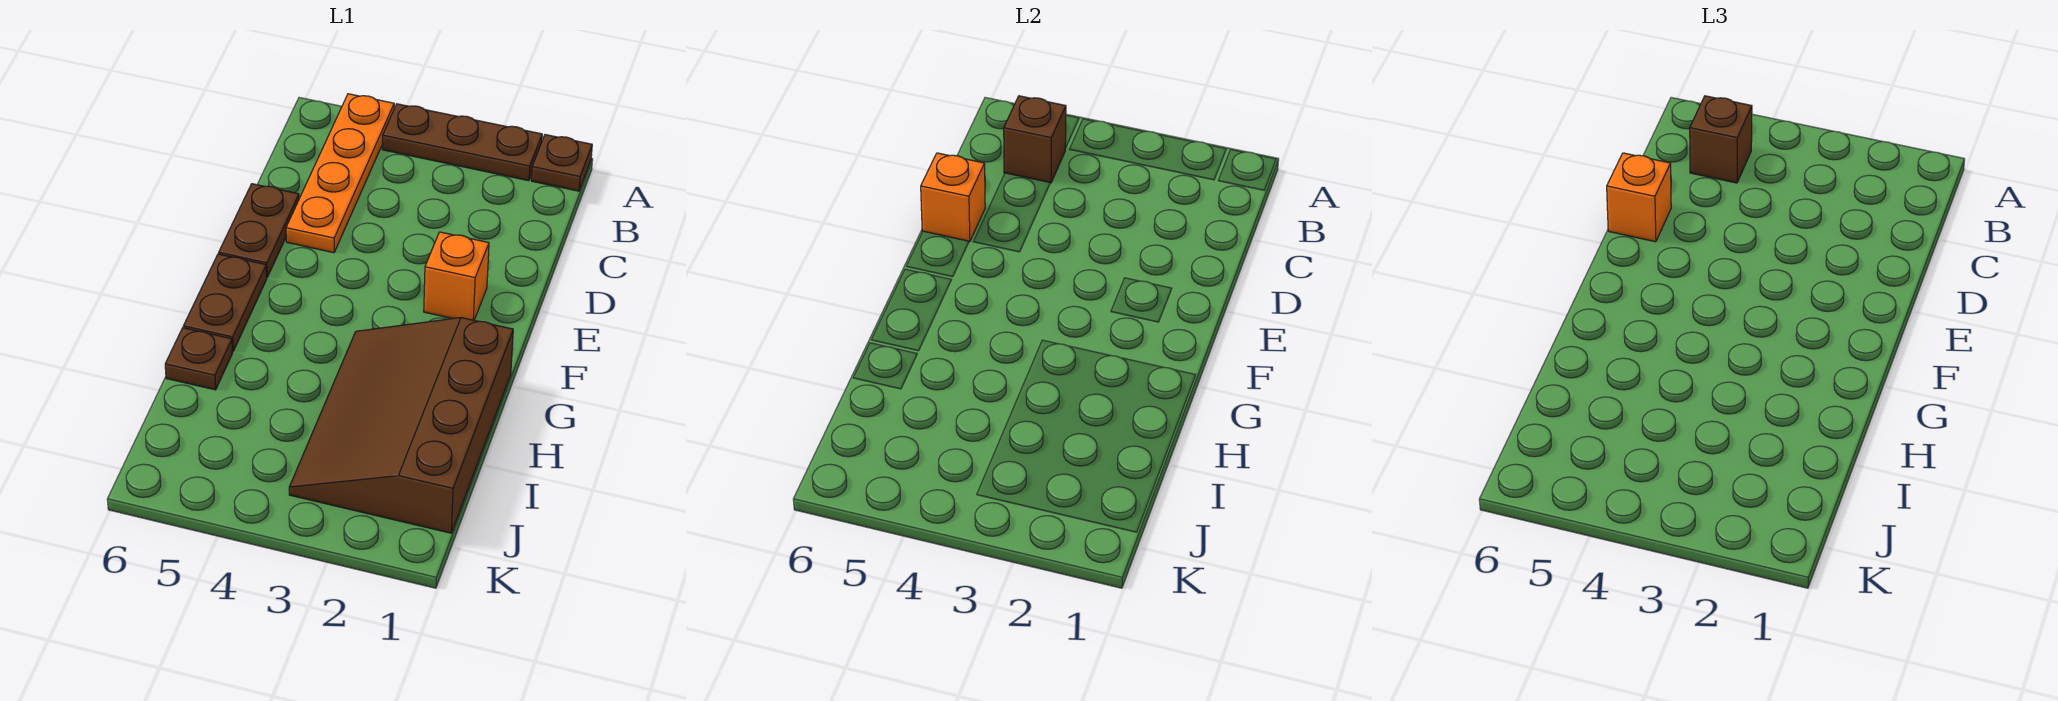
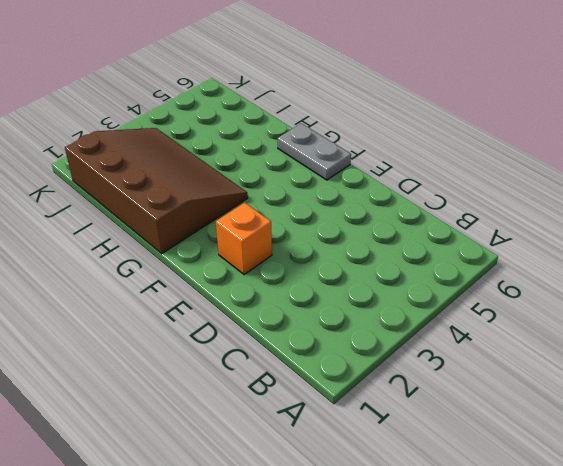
grey plate F6:G6 level 1 -> brown plate F6:G6 level 1
none -> brown plate A1 level 1
none -> brown plate A2:A4 level 1
none -> orange plate A5:D5 level 1

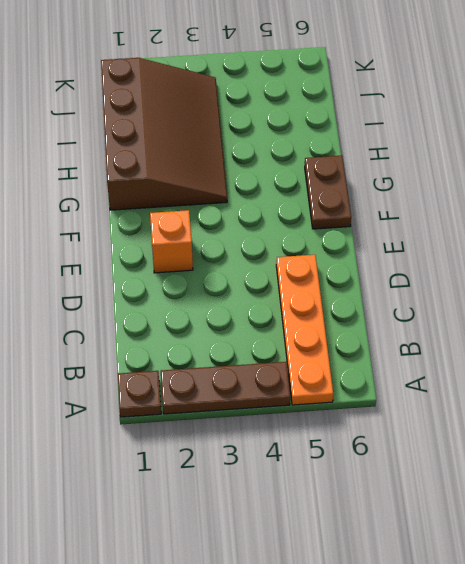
none -> brown plate D6:E6 level 1
none -> brown plate H6 level 1
none -> brown brick B5 level 2

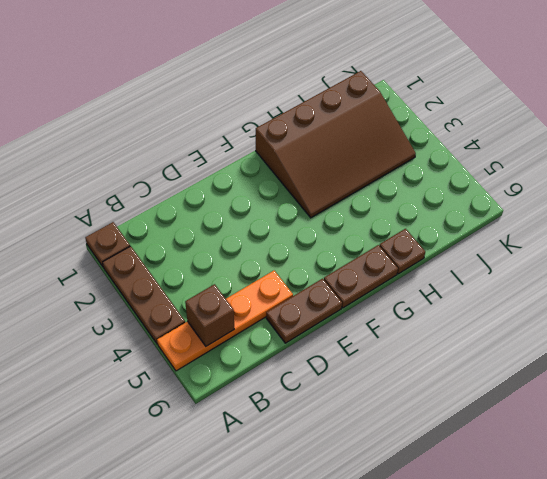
none -> orange brick E2 level 1
none -> orange brick D6 level 2
none -> brown brick B5 level 3

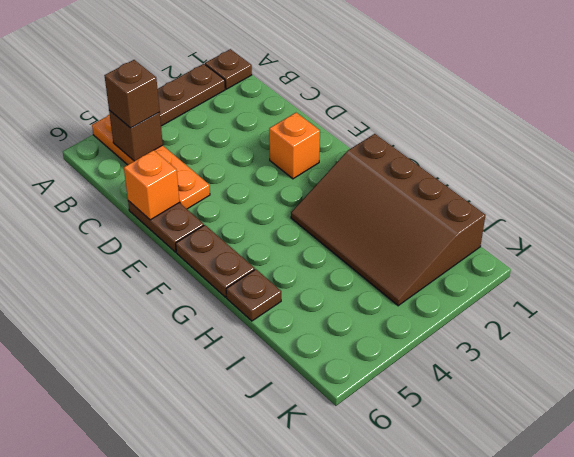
none -> orange brick D6 level 3

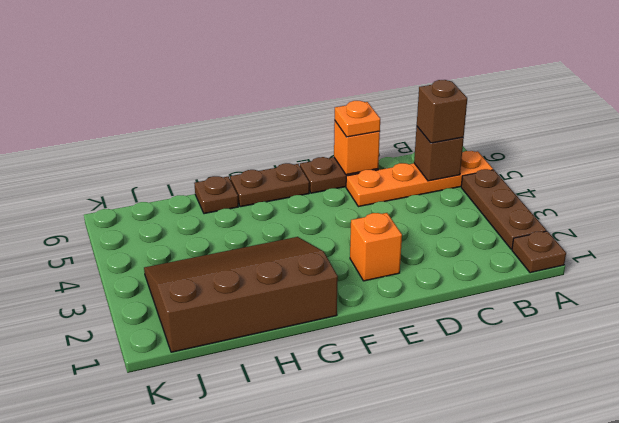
orange plate D6 level 3 -> orange brick D6 level 3

